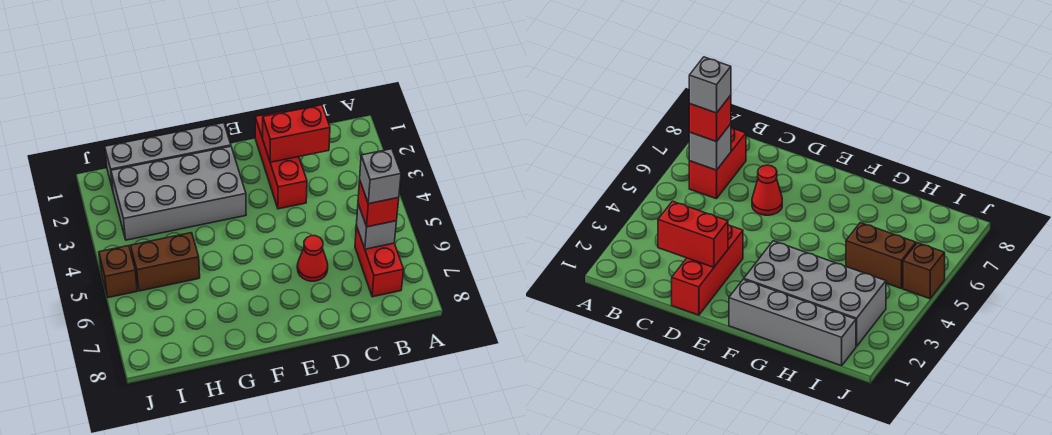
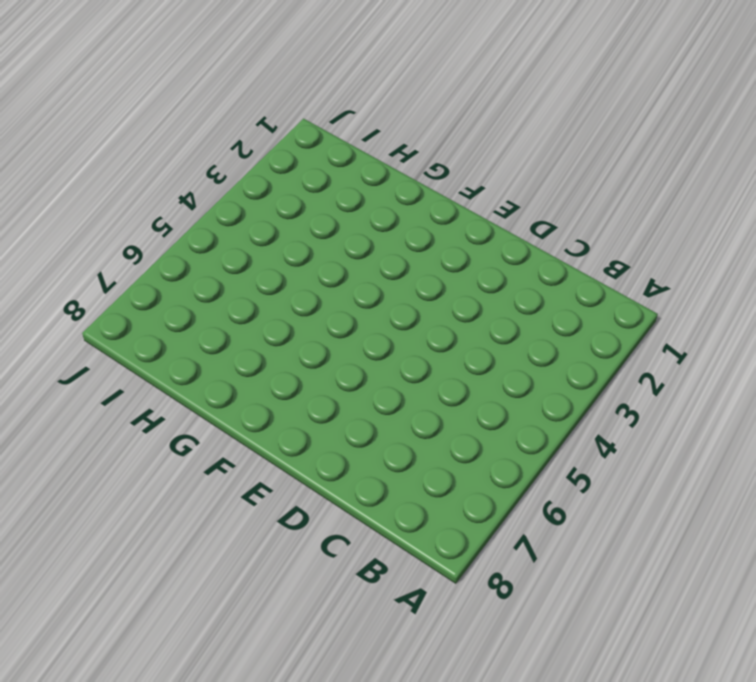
none -> red brick B6:B7 level 1
none -> red brick D1:D3 level 1

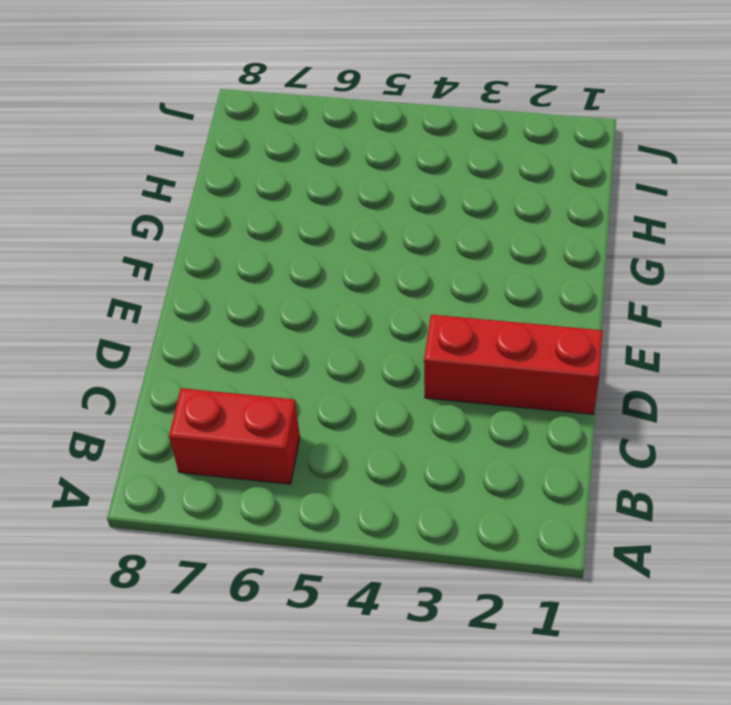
none -> red cone D6 level 1
none -> grey brick F1:I1 level 1

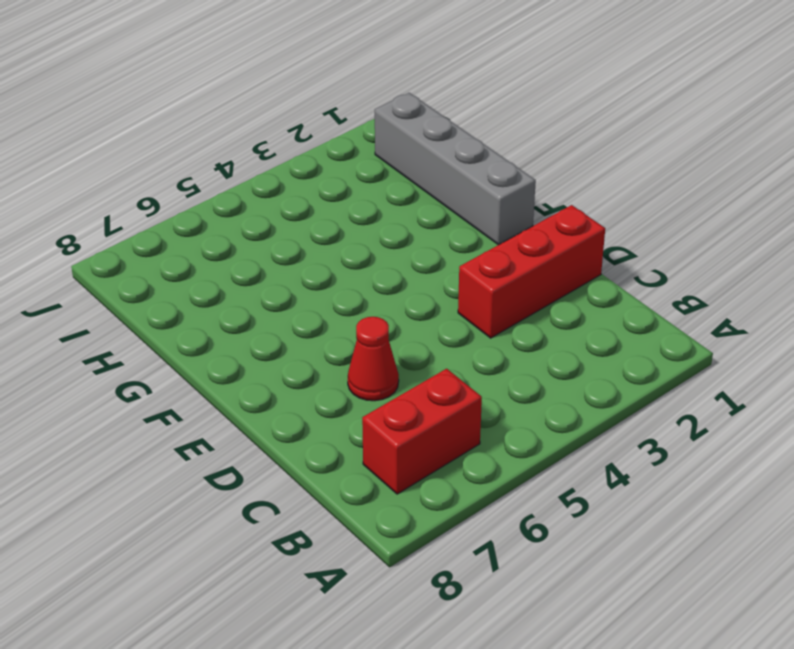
none -> grey brick F2:I3 level 1
none -> brown brick H5:I5 level 1

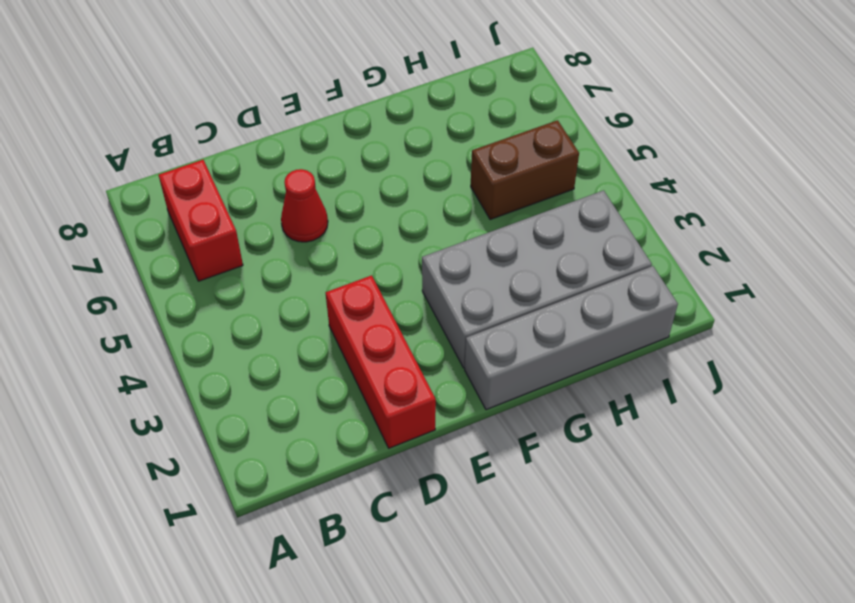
none -> brown brick J5 level 1
none -> grey brick B6 level 2

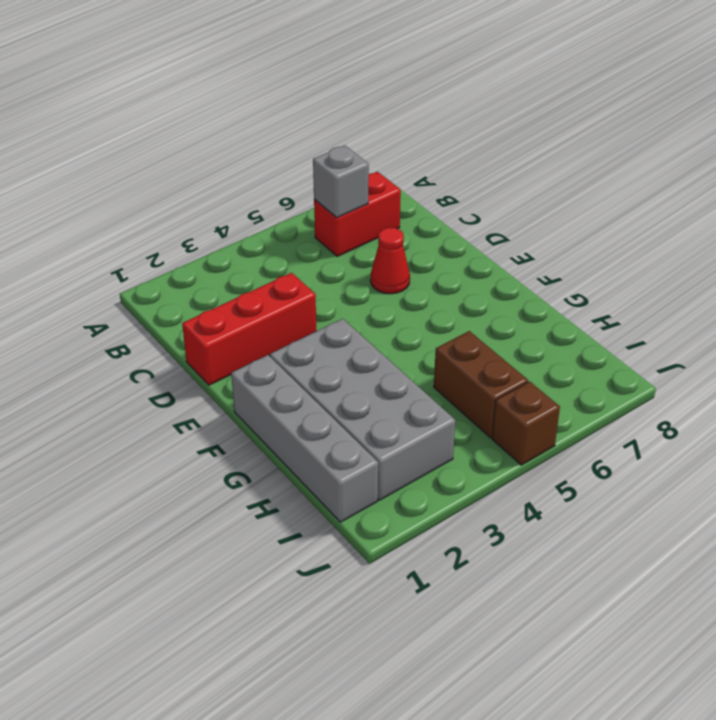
none -> red brick C2:D2 level 2
none -> red brick B6 level 3

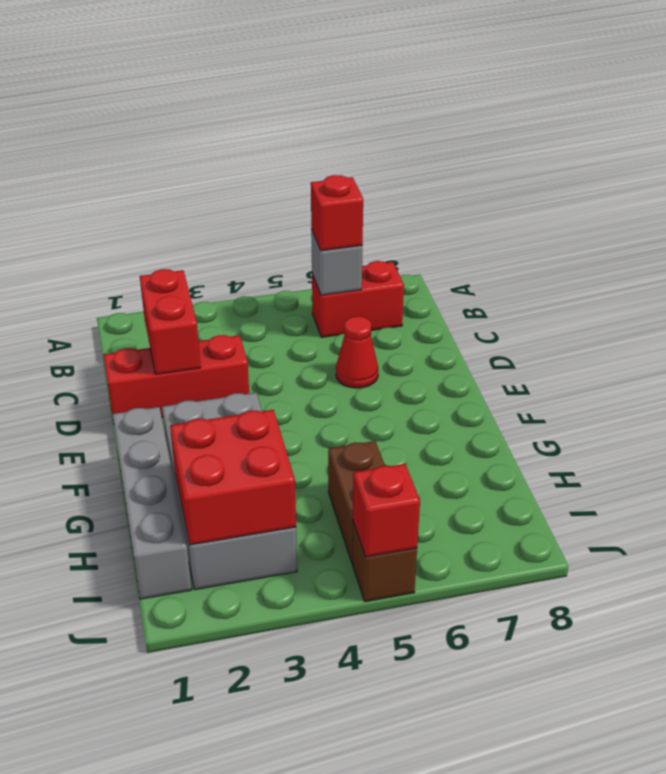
red brick H2:I3 level 2 -> none
red brick J5 level 2 -> none
none -> grey brick B6 level 4

